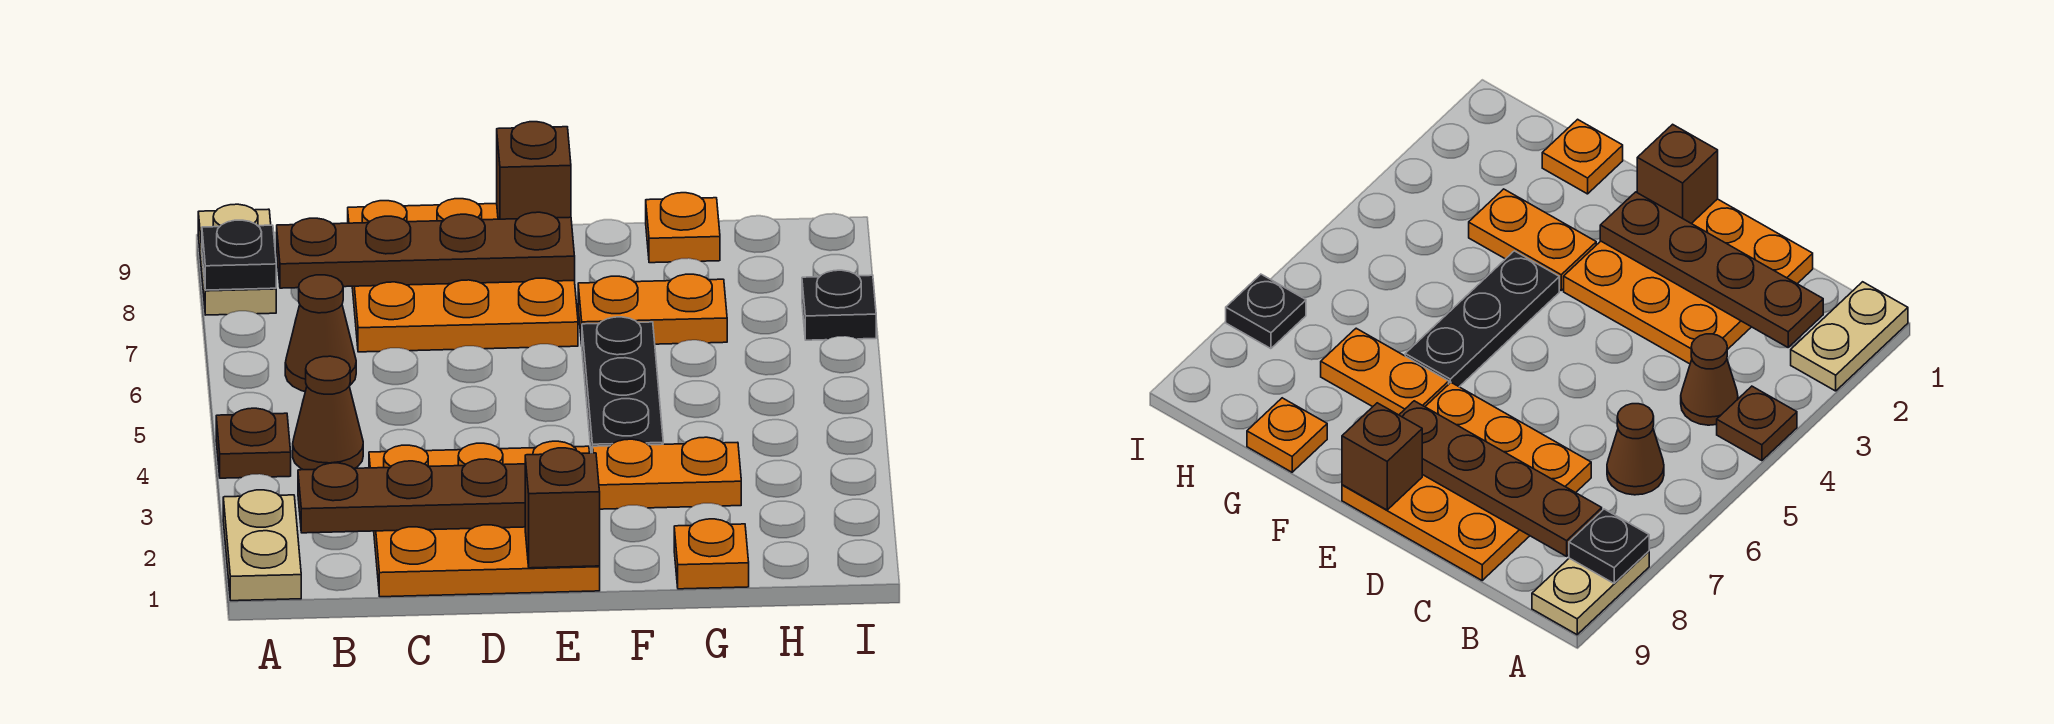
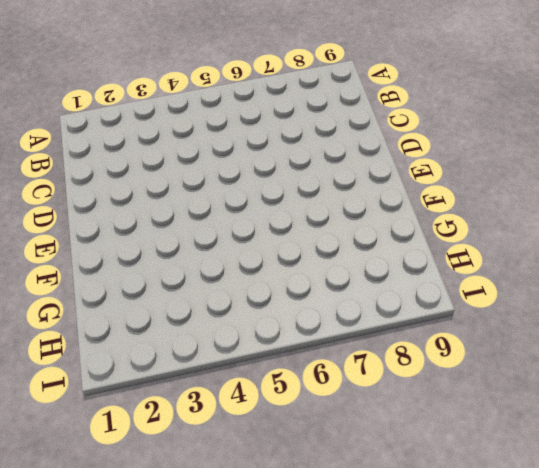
none -> tan plate A1:A2 level 1
none -> brown plate A4 level 1
none -> tan plate A8:A9 level 1

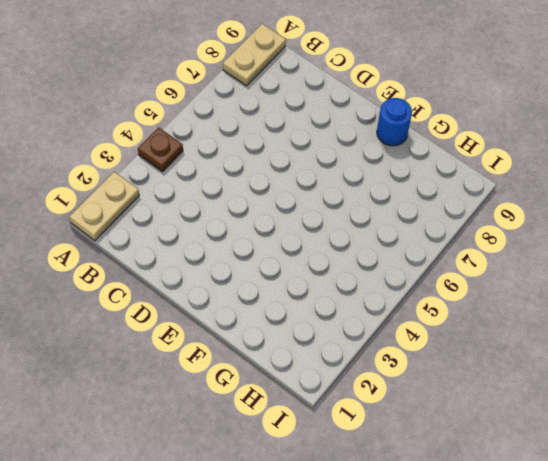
blue round brick F9 level 1 -> none
none -> brown cone B4 level 1
none -> brown cone B6 level 1
none -> orange plate C1:E3 level 1

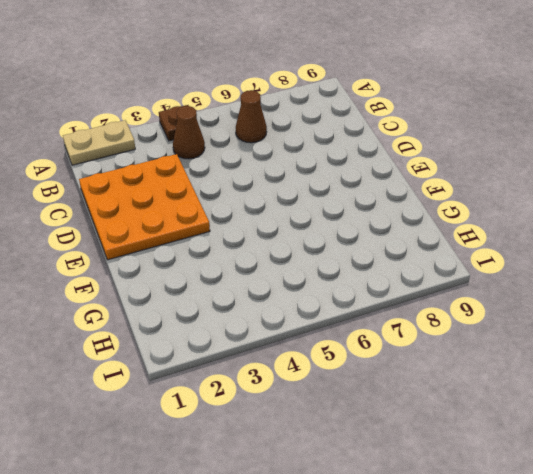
none -> tan plate A8:A9 level 1
none -> orange plate C7:E9 level 1
none -> orange plate F3:G3 level 1

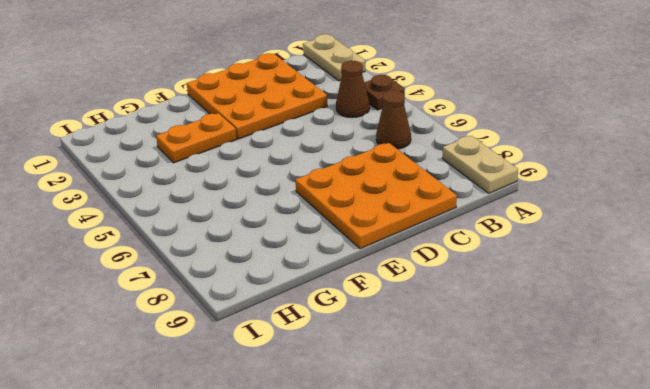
none -> black plate F4:F6 level 1
none -> orange plate F7:G7 level 1
none -> orange plate G1 level 1

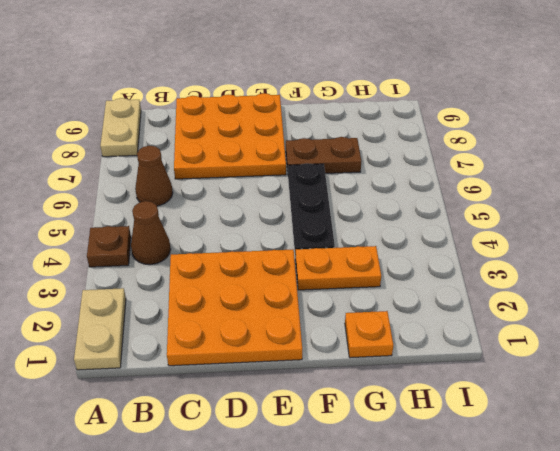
brown plate F7:G7 level 1 -> orange plate F7:G7 level 1
none -> orange plate G9 level 1
none -> black plate I7 level 1
none -> black plate A8 level 2

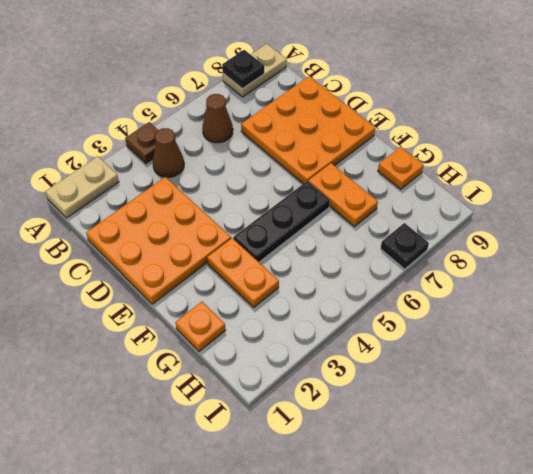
none -> brown plate B2:E2 level 2
none -> brown plate B8:E8 level 2
none -> brown brick E1 level 2

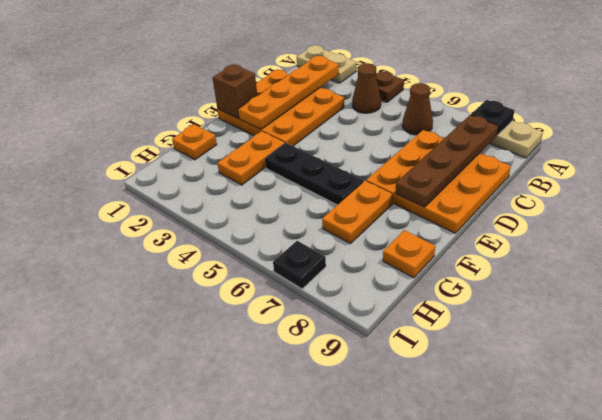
orange plate B2:E2 level 2 -> brown plate B2:E2 level 2
none -> brown brick E9 level 2

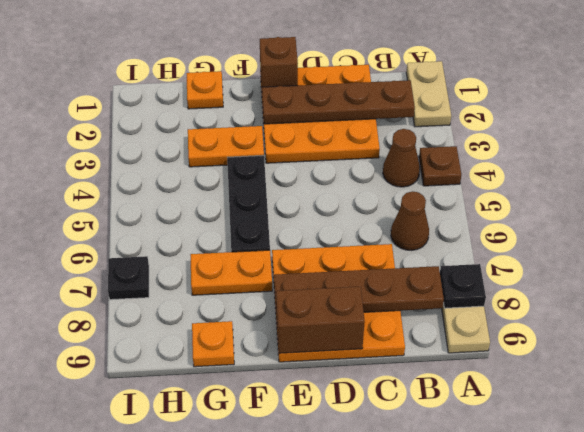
brown brick D9:E9 level 2 -> brown brick E9 level 2

